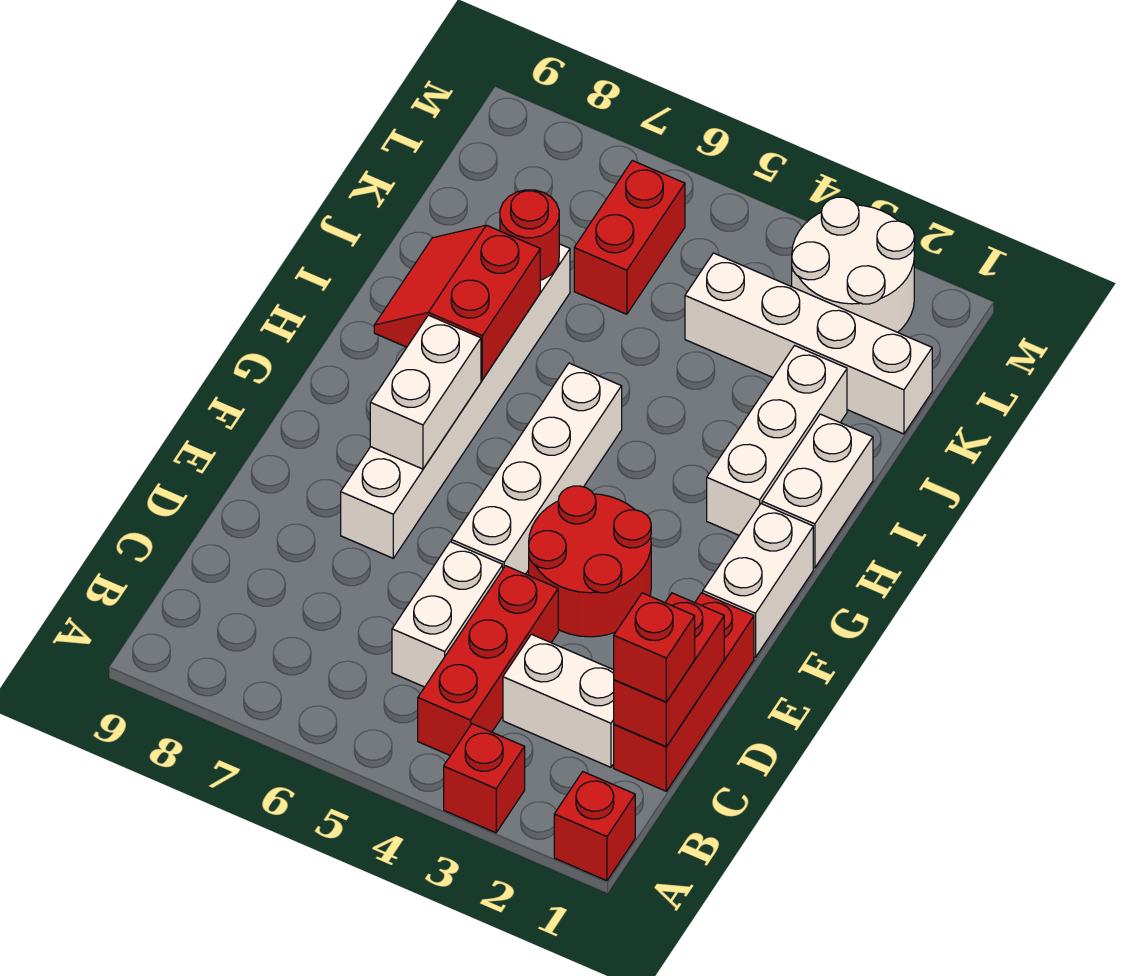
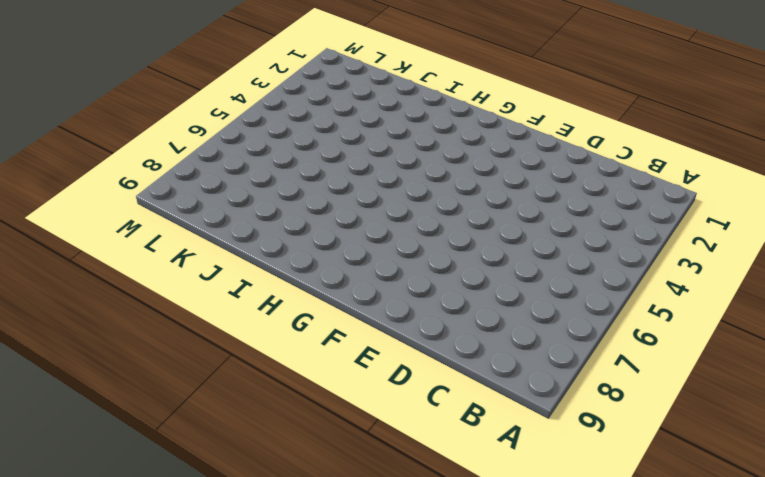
none -> red brick A1 level 1
none -> red brick A3 level 1
none -> red brick B4:D4 level 1

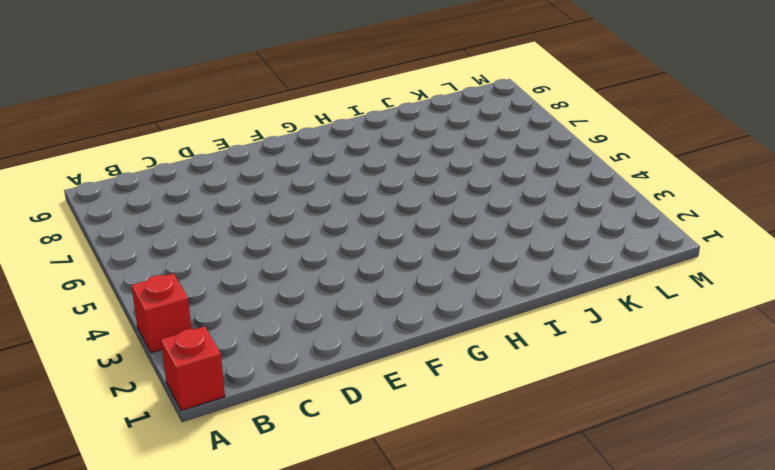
none -> red brick B4:D4 level 1
none -> red brick C1:E1 level 1
none -> white brick C2:C3 level 1

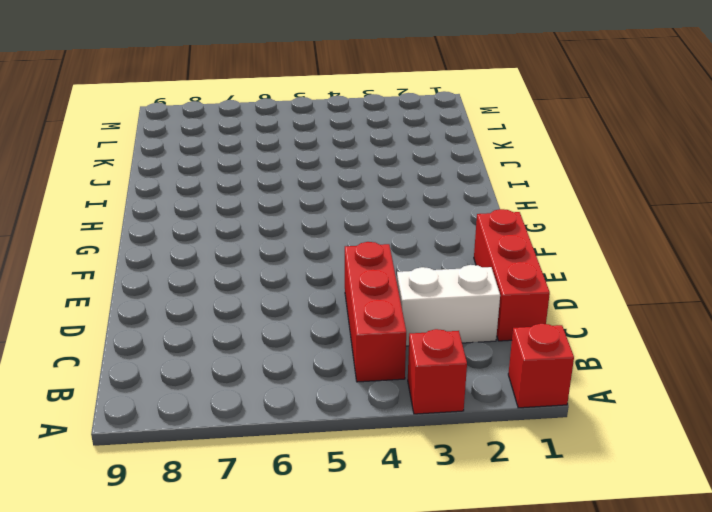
none -> white brick C5:D5 level 1
none -> red round brick E3:F4 level 1
none -> white brick E5:H5 level 1

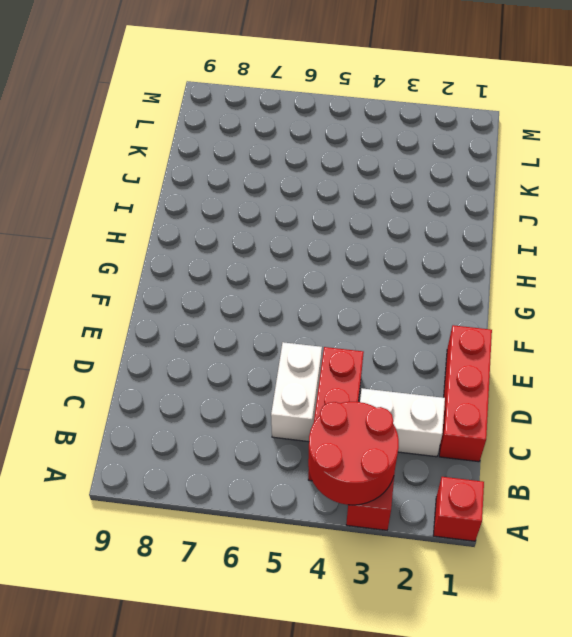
red round brick A3:B4 level 2 -> red round brick E3:F4 level 1
none -> white brick E5:H5 level 1
none -> white brick E7:J7 level 1
none -> white brick F1:G1 level 1

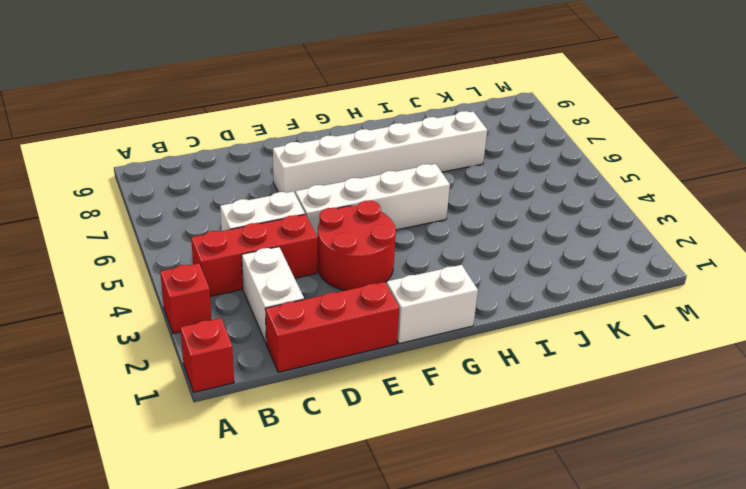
none -> white brick H1:I1 level 1
none -> white brick H2:J2 level 1
none -> white brick K1:K4 level 1

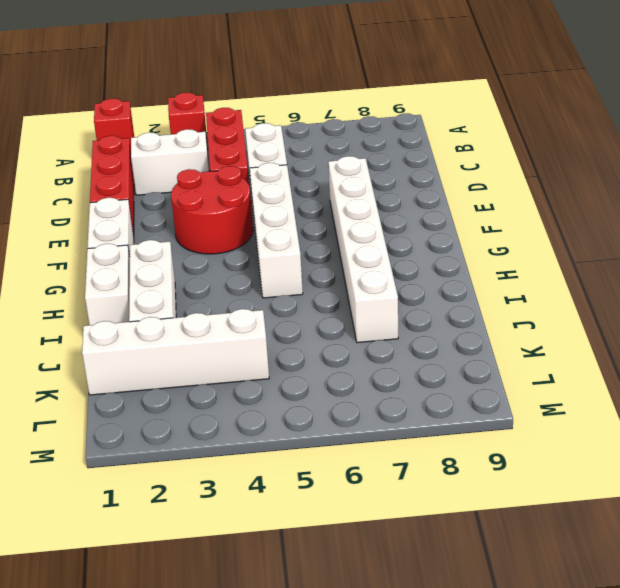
none -> red brick K6:L6 level 1
none -> white round brick L2:M3 level 1
none -> red brick C1:D1 level 2

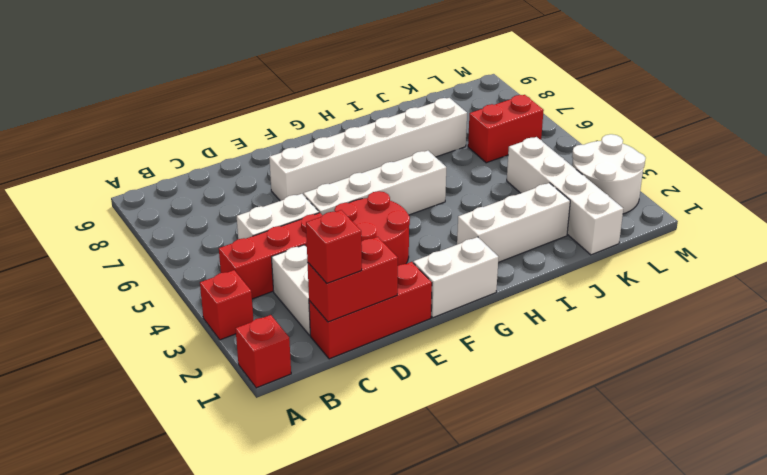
none -> white brick H1:I1 level 1
none -> white brick F7:G7 level 2
none -> red slope H7:I8 level 2 top 7

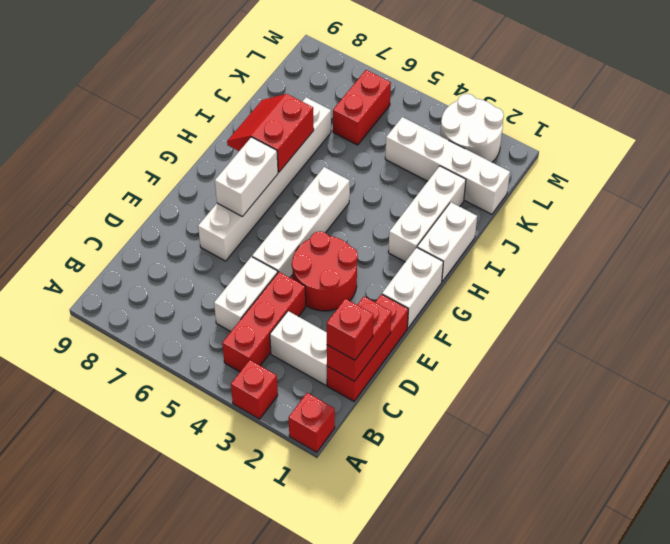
none -> red round brick J7 level 2

